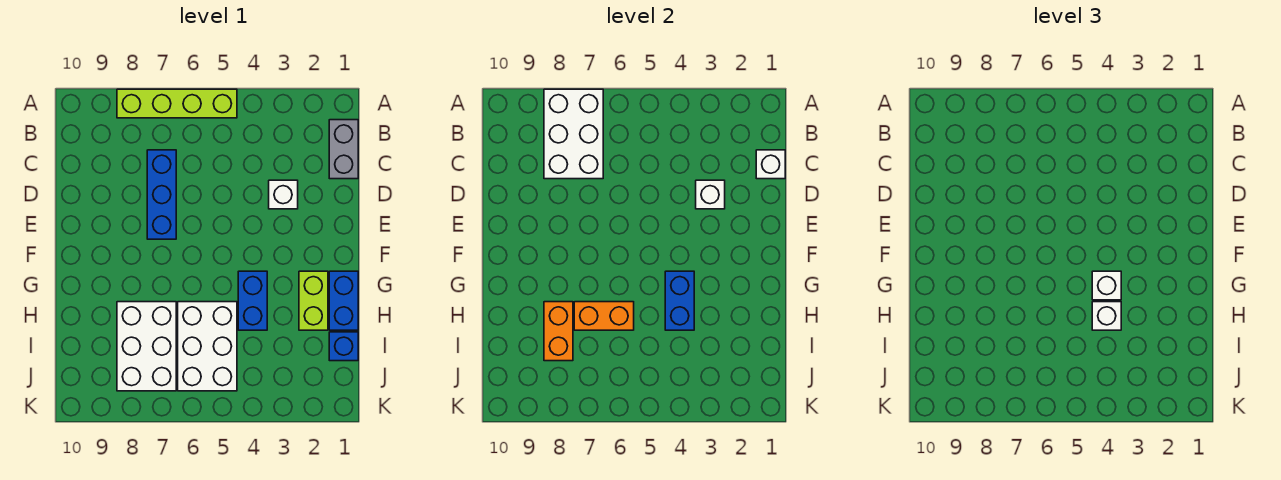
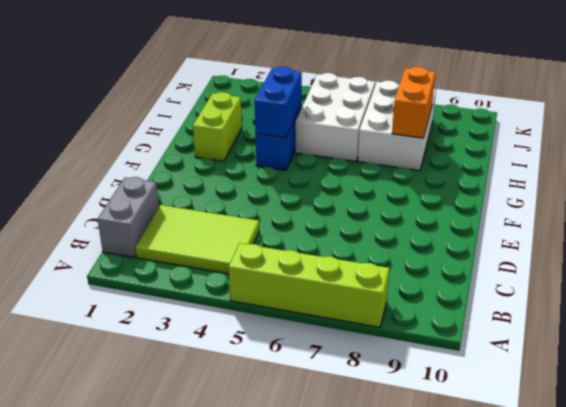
lime tile B2:C4 level 1 -> none
none -> blue brick C7:E7 level 1
none -> white brick D3 level 1
none -> blue brick G1:H1 level 1

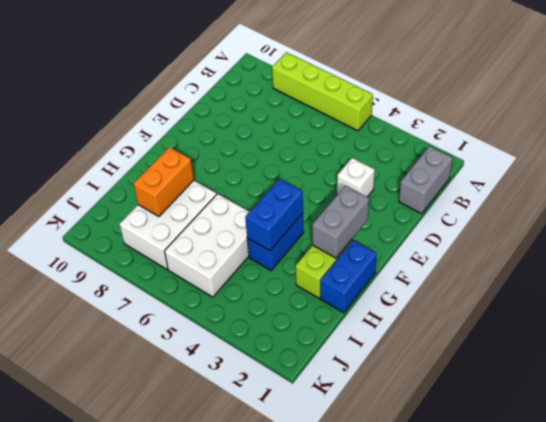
grey brick F2:G2 level 2 -> none
none -> blue brick C7:E7 level 1
none -> blue brick I1 level 1
none -> white brick A7:C8 level 2

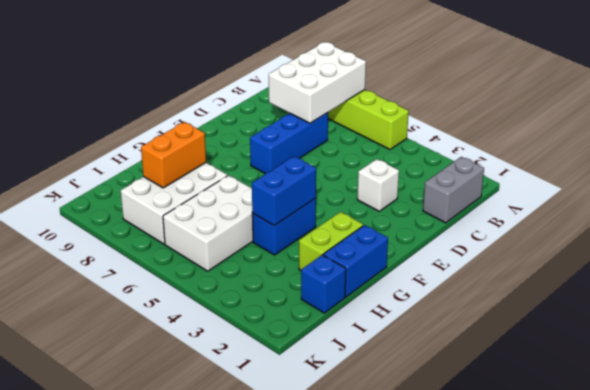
none -> white brick C1 level 2
none -> white brick D3 level 2
none -> orange brick H6:H7 level 2

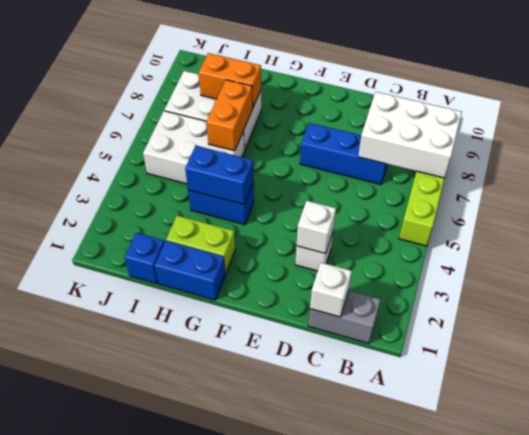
none -> white brick G4 level 3
none -> white brick H4 level 3

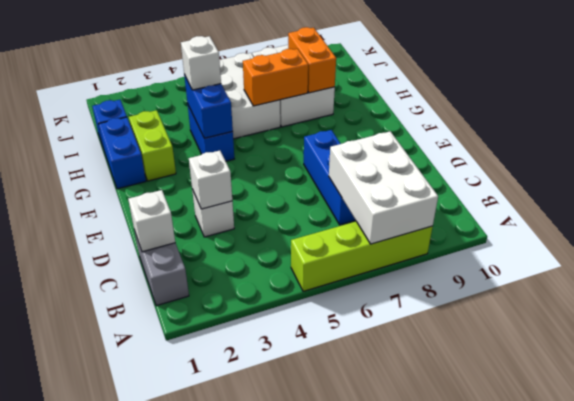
none -> white brick G4 level 3

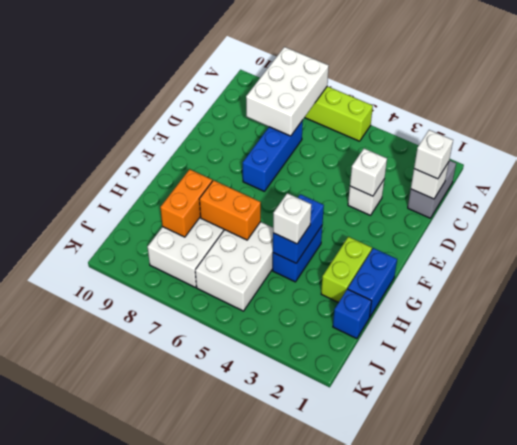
white brick C1 level 3 -> white brick G4 level 3

